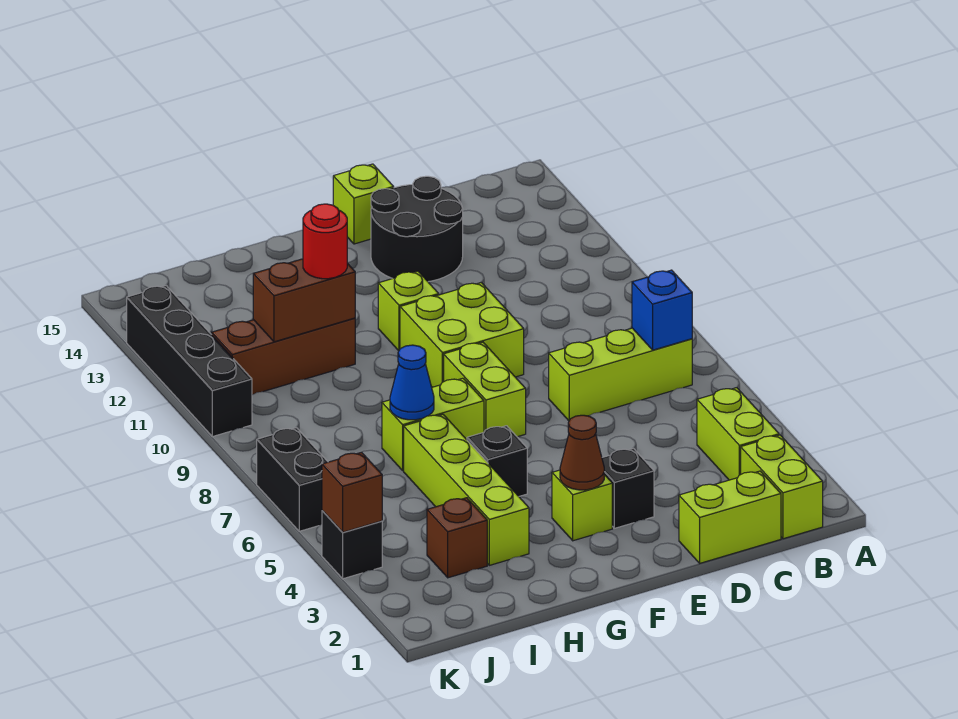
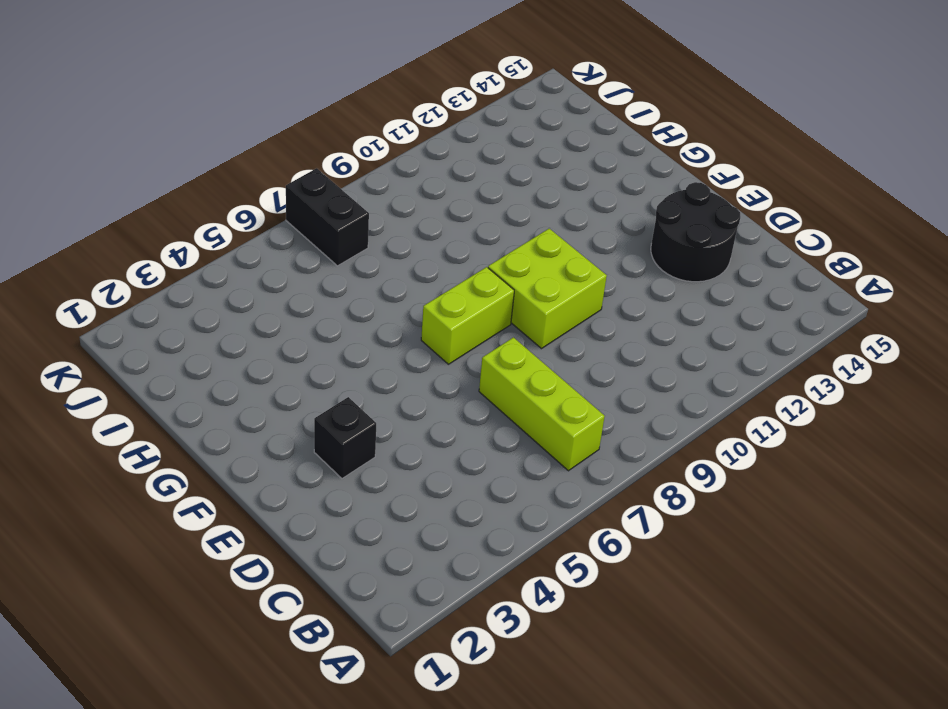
black brick J7:K7 level 1 -> black brick K6:K7 level 1
none -> lime brick B1:B2 level 1
none -> lime brick B3:B4 level 1
none -> lime brick C1:D1 level 1

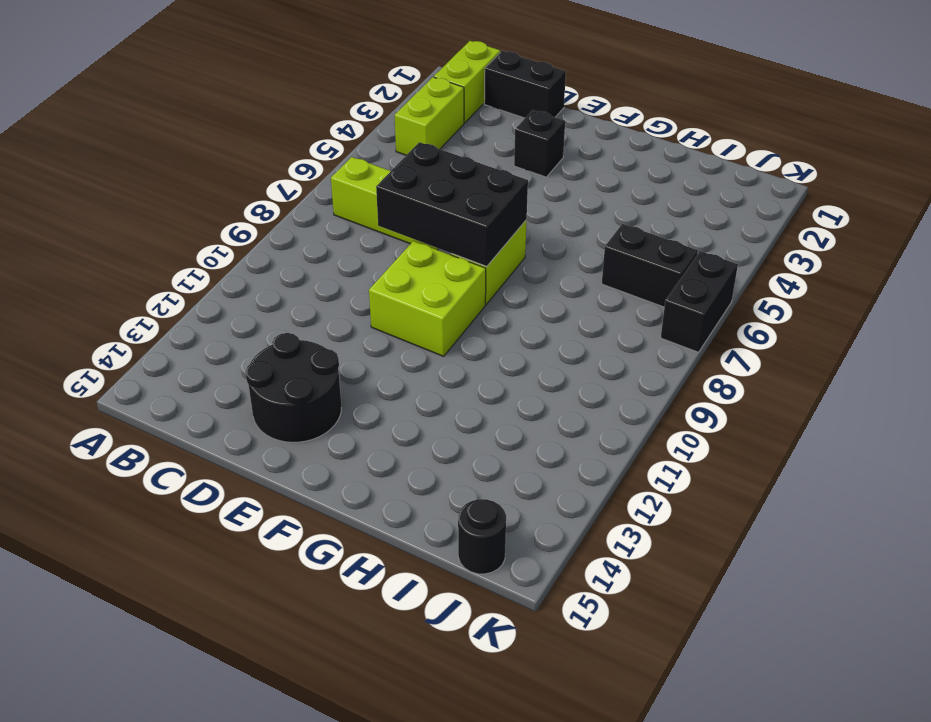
black brick C1:D1 level 1 -> lime brick C1:D1 level 1
black brick D7:F8 level 2 -> none
black brick I6:J6 level 1 -> none
black round brick J15 level 1 -> none
none -> lime brick E15 level 1
none -> lime brick F3 level 1
none -> lime brick F11 level 1

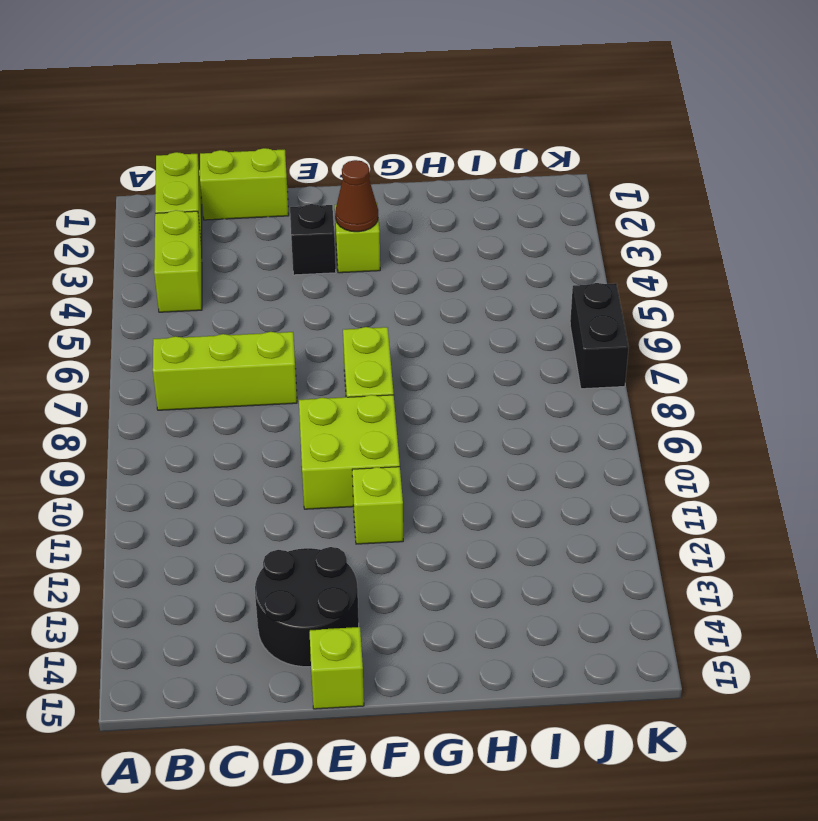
none -> black brick G5 level 1
none -> lime brick G7:H7 level 1
none -> lime brick H3:H6 level 1

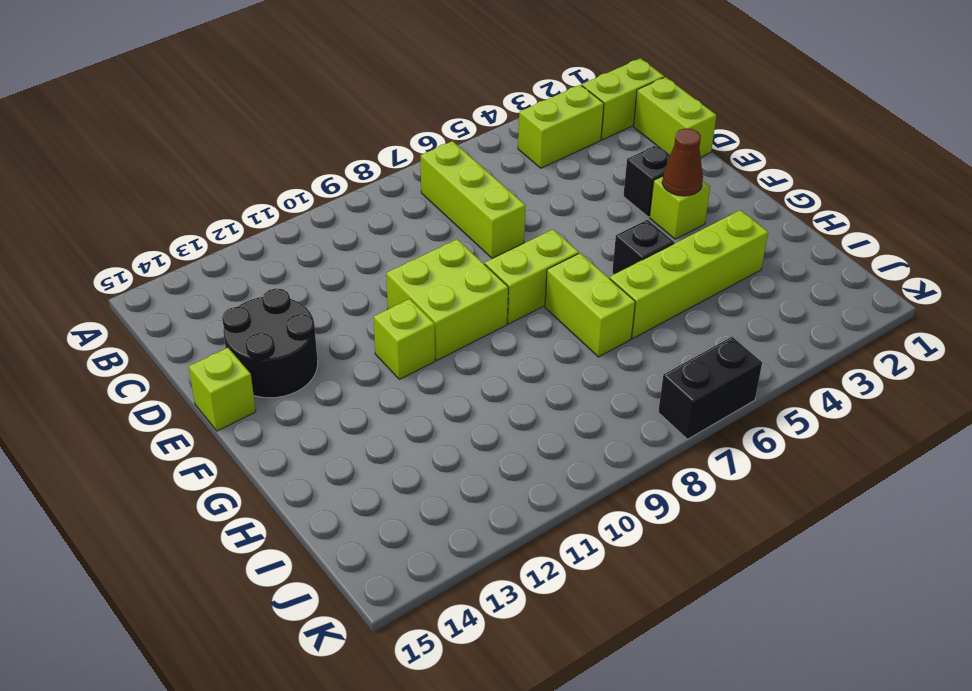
none -> brown brick H11:J11 level 1
none -> brown brick I3 level 1
none -> black brick K4 level 1

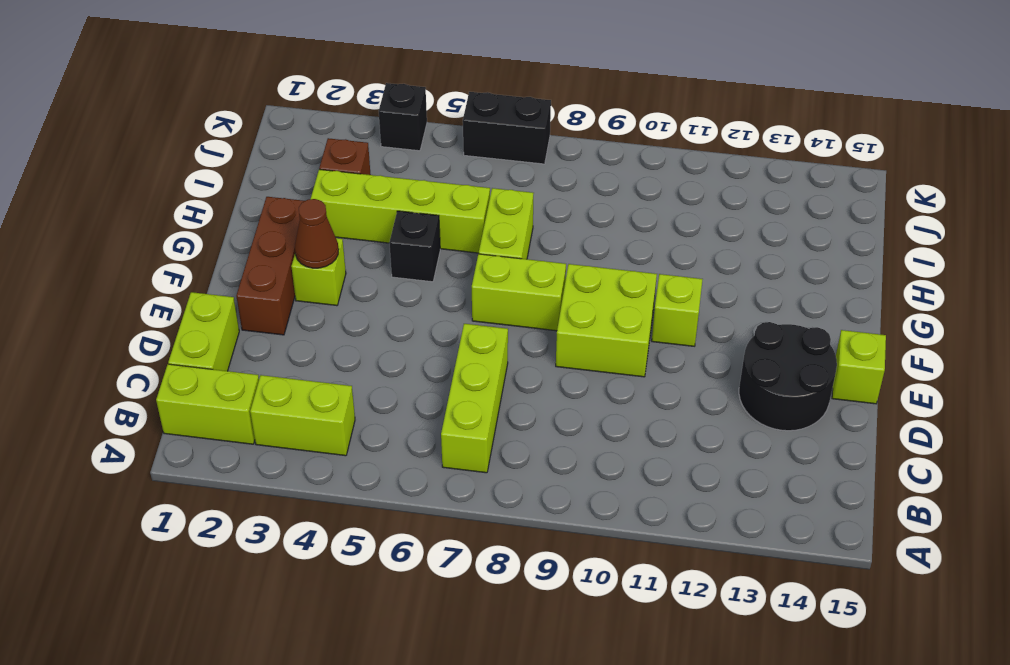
brown brick E2:G2 level 1 -> brown brick H11:J11 level 1
none -> black brick E3 level 1
none -> black brick K10:K13 level 1
none -> blue brick B7 level 2

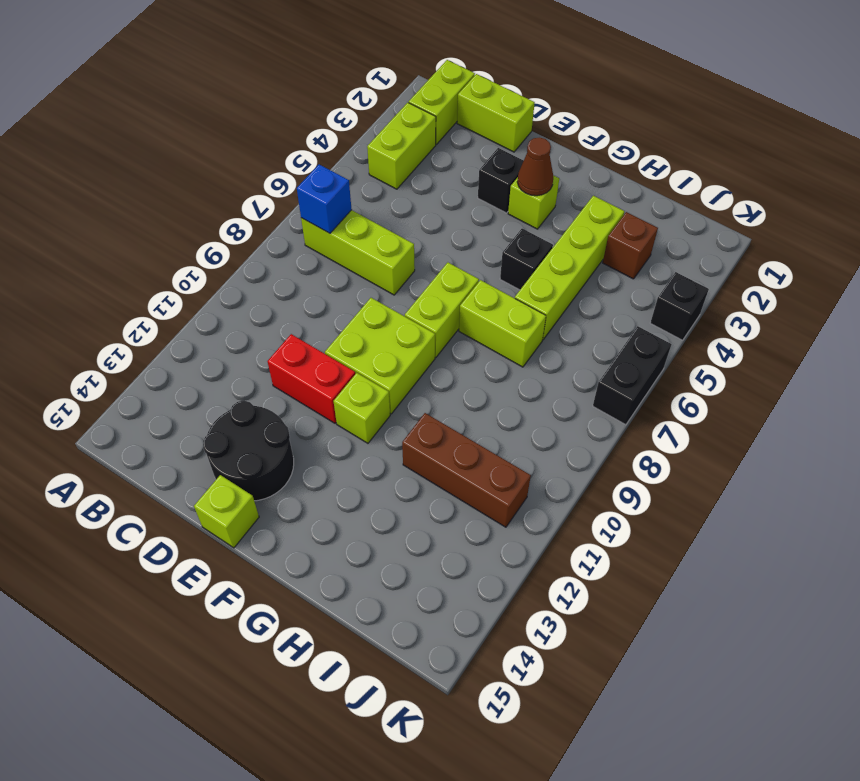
red brick D11:E11 level 1 -> none
none -> black brick K10:K13 level 1
none -> blue cone H7 level 2
none -> brown brick H11:I11 level 2

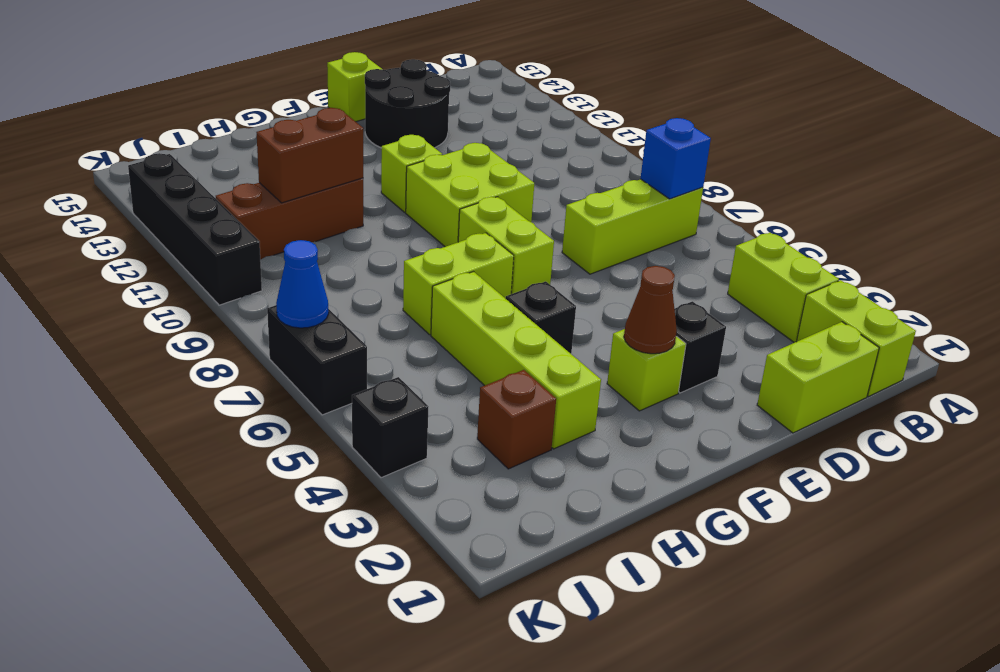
blue cone K7 level 2 -> blue cone H7 level 2
none -> brown brick K4 level 2
none -> red round brick H11 level 3

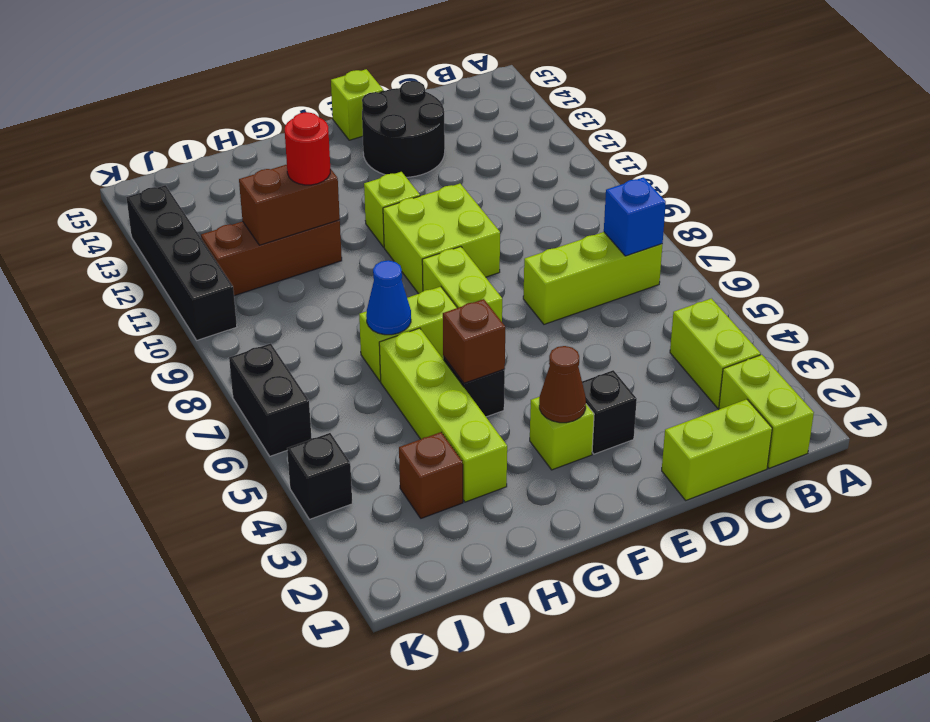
brown brick G5 level 2 -> brown brick K4 level 2

